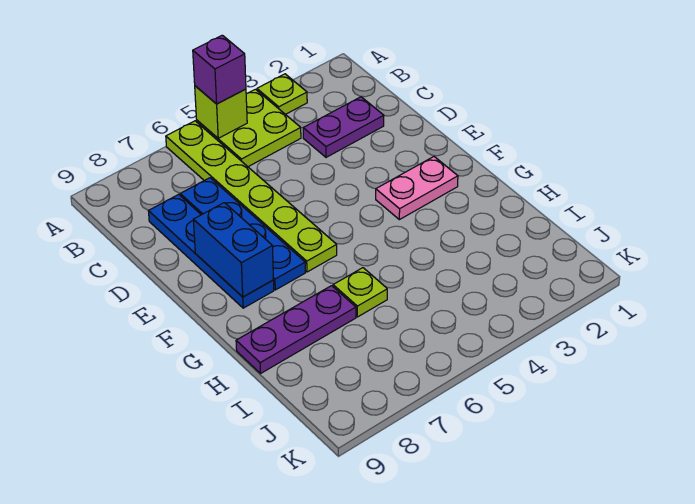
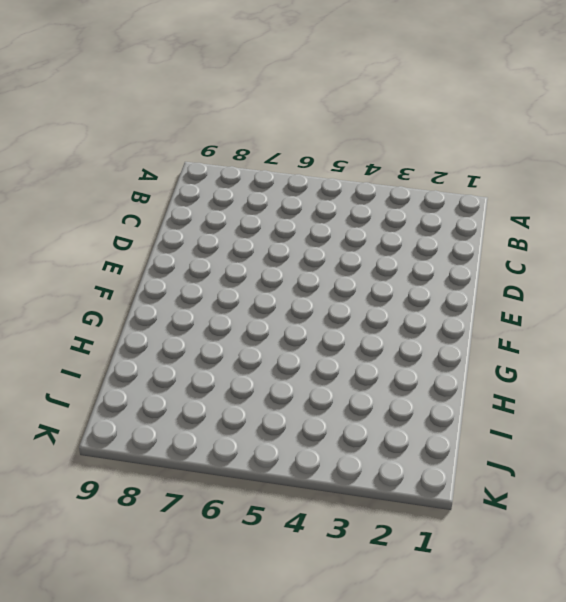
none -> lime plate A3 level 1
none -> lime plate A4:B5 level 1
none -> lime plate A6:F6 level 1

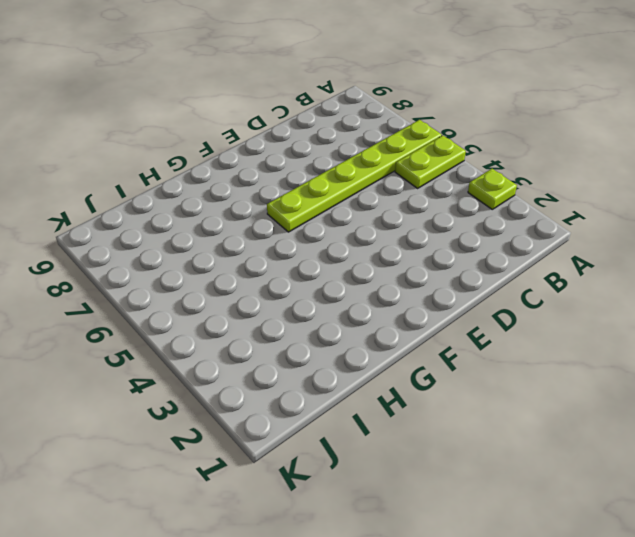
lime plate A5:B5 level 1 -> lime plate A4:B5 level 1
none -> purple plate C2:C3 level 1
none -> blue plate C7:F7 level 1
none -> blue plate C8:F8 level 1

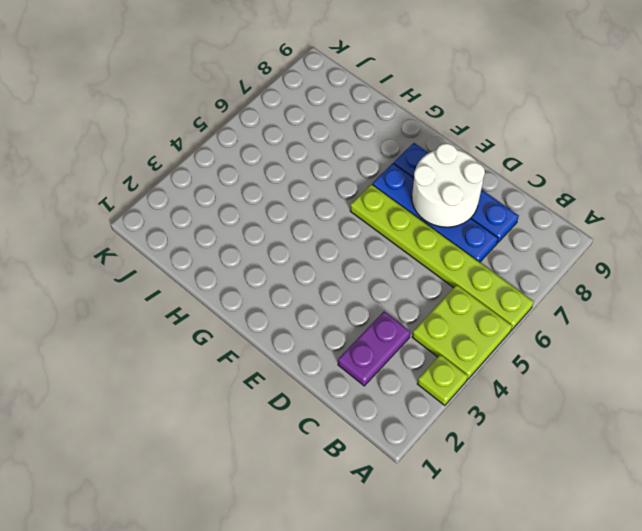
white round brick D7:E8 level 2 -> blue brick E8:F8 level 2
none -> pink plate F2:F3 level 1
none -> lime plate H6 level 1
none -> purple plate H7:H9 level 1

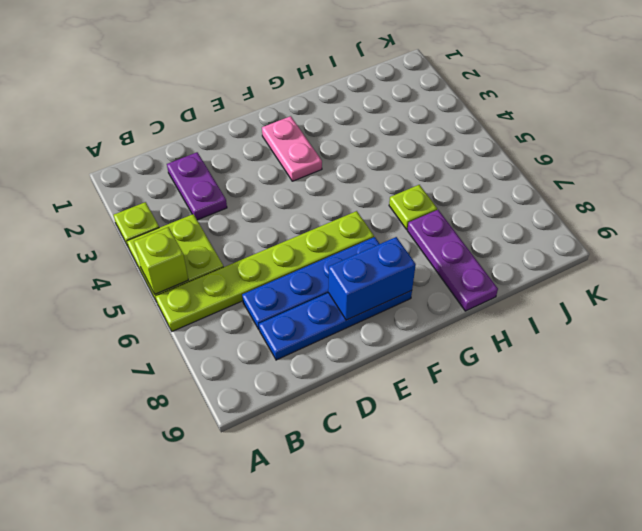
none -> purple brick A5 level 3

